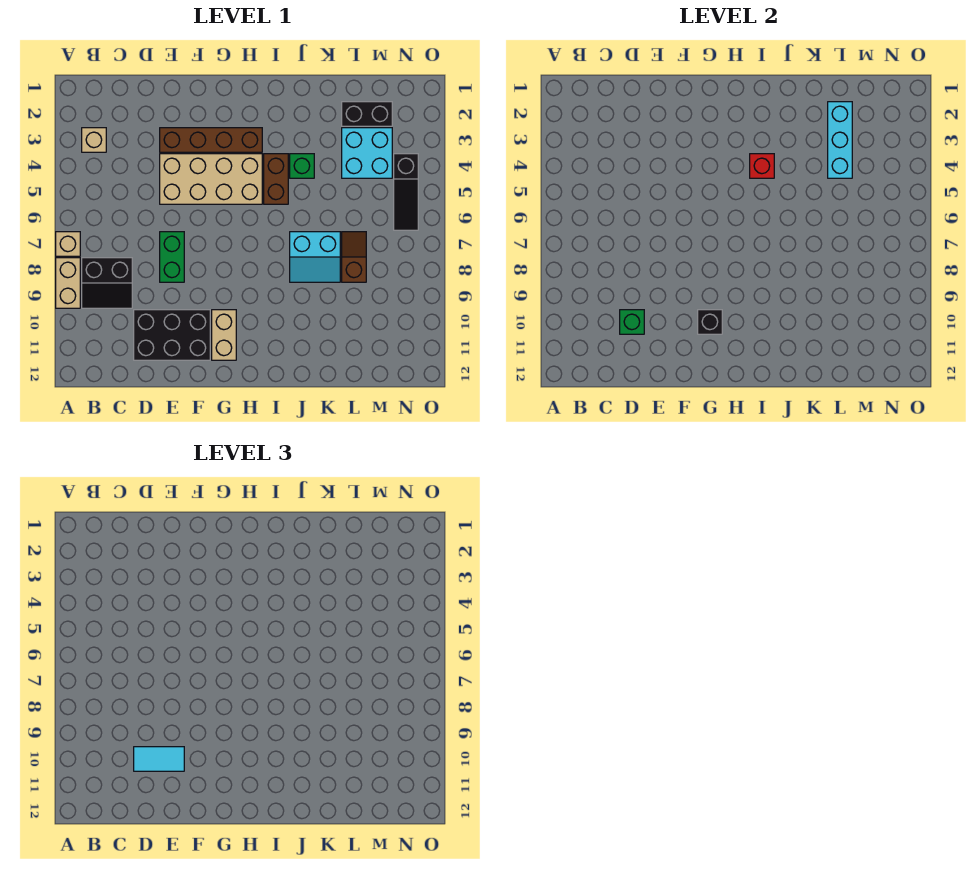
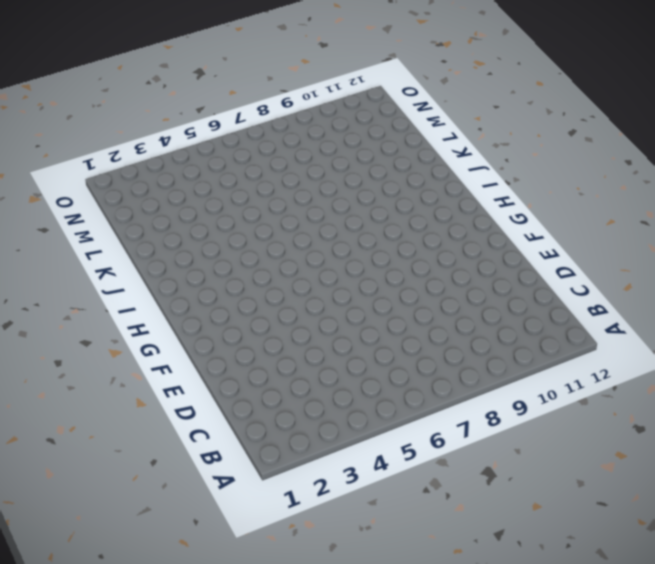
none -> tan brick A7 level 1
none -> tan brick A8:A9 level 1
none -> tan brick B3 level 1

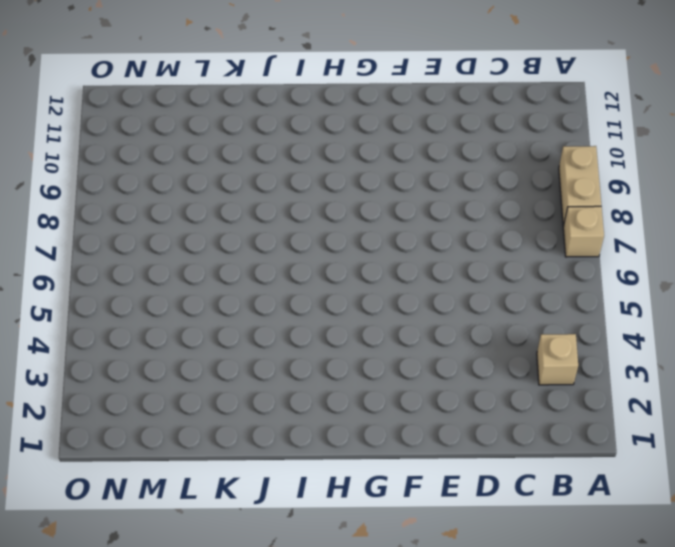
none -> black slope B8:C9 level 1 top 8
none -> black brick D10:F11 level 1
none -> brown brick E3:H3 level 1

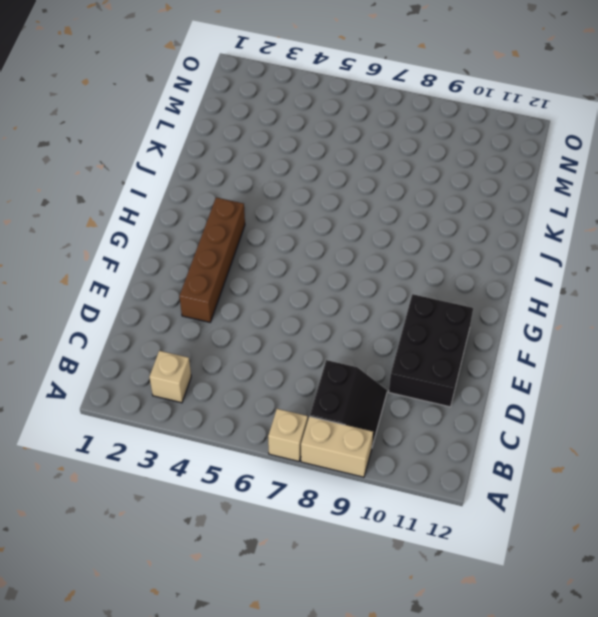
none -> tan brick E4:H5 level 1
none -> green brick E7:E8 level 1
none -> tan brick G10:G11 level 1

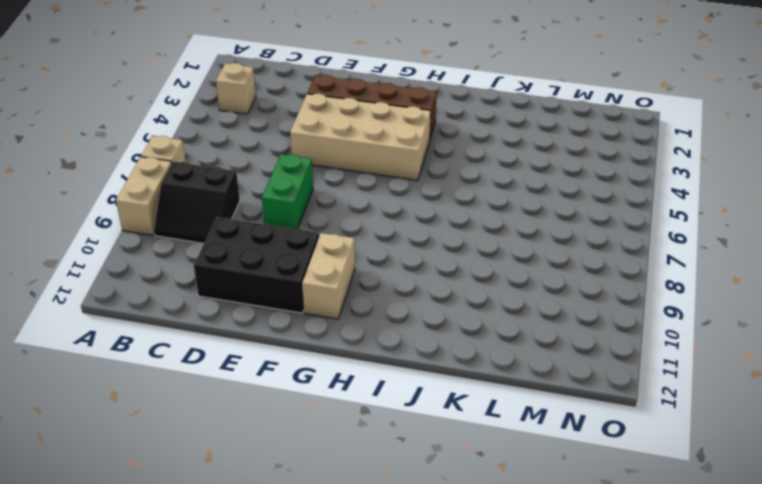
none -> brown brick I4:I5 level 1
none -> green brick J4 level 1
none -> cyan slope J7:K8 level 1 top 7

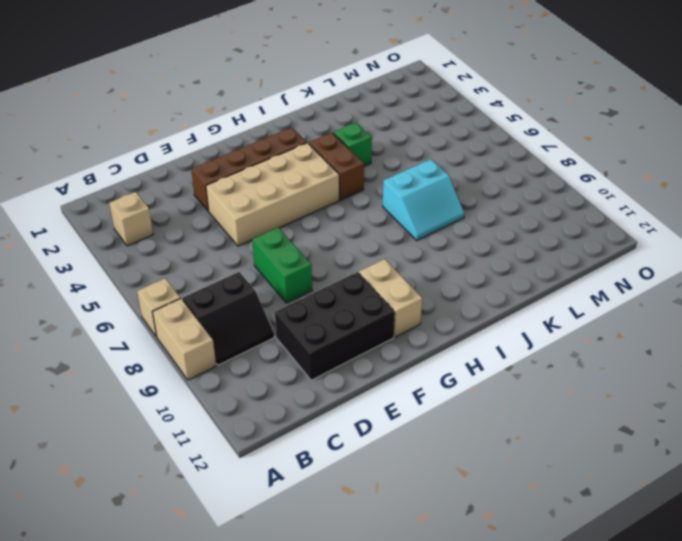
none -> black brick L2:M2 level 1
none -> cyan brick L3:M4 level 1
none -> brown slope L7:L8 level 1 top 8

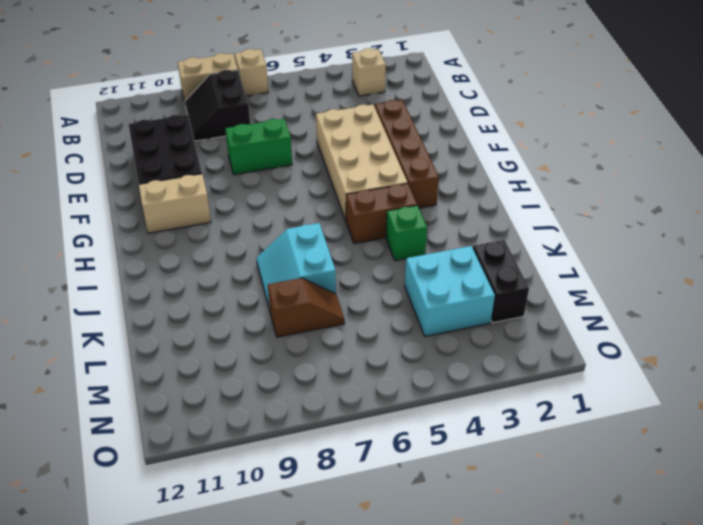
none -> black slope N4:N6 level 1 top 4
none -> green brick D10 level 2
none -> black brick G10 level 2

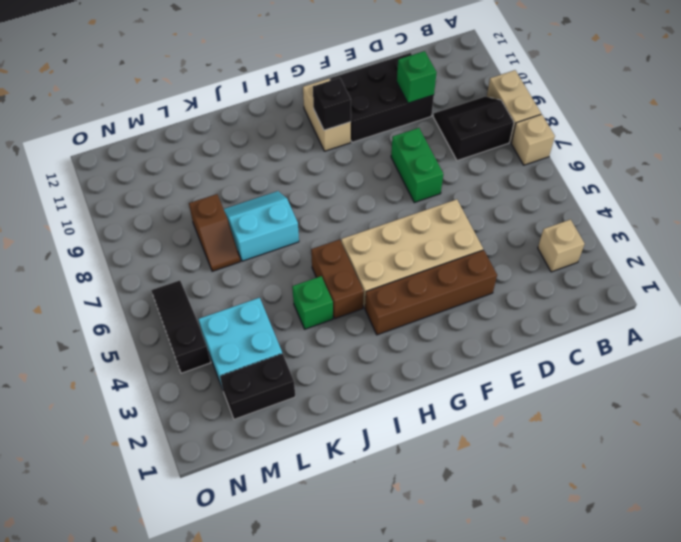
none -> red brick I4 level 2
none -> cyan brick L2:L4 level 2
none -> cyan tile D10:E10 level 3

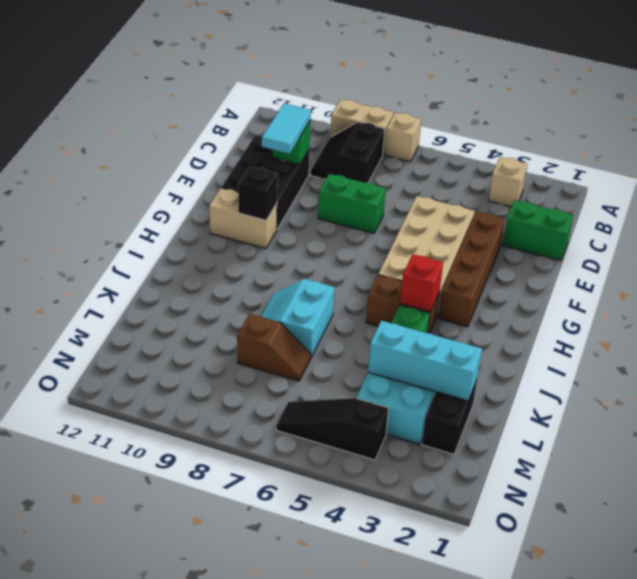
green brick D1:D2 level 1 -> none

